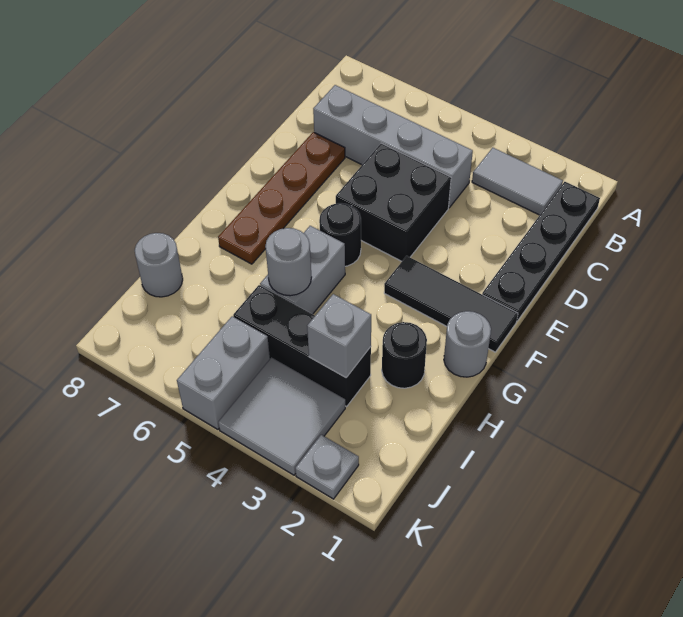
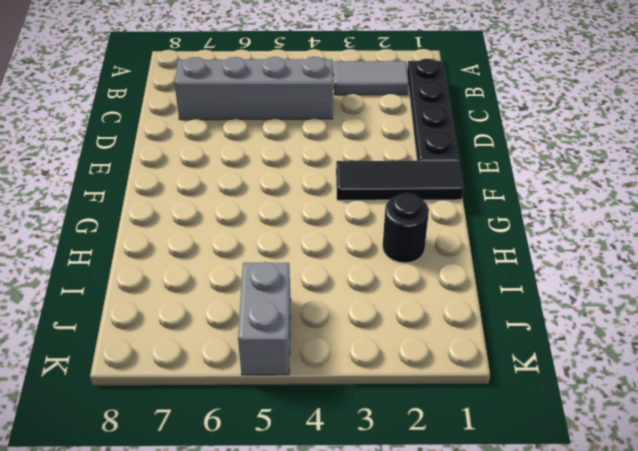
none -> black brick D4:E5 level 1
none -> brown plate D7:G7 level 1
none -> black round brick F5 level 1

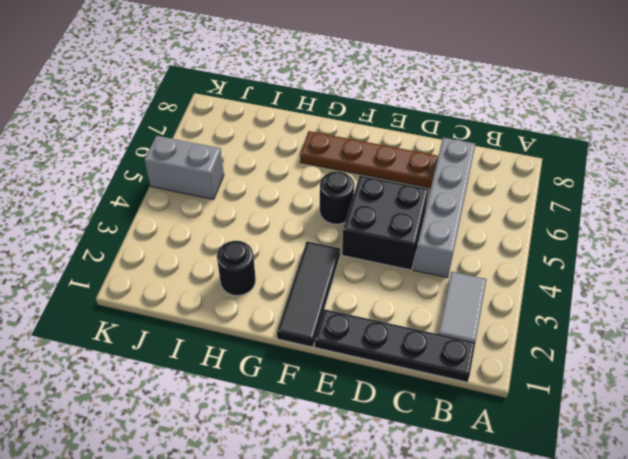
none -> grey round brick G1 level 1
none -> grey brick G5:H5 level 1
none -> black brick I3:I5 level 1

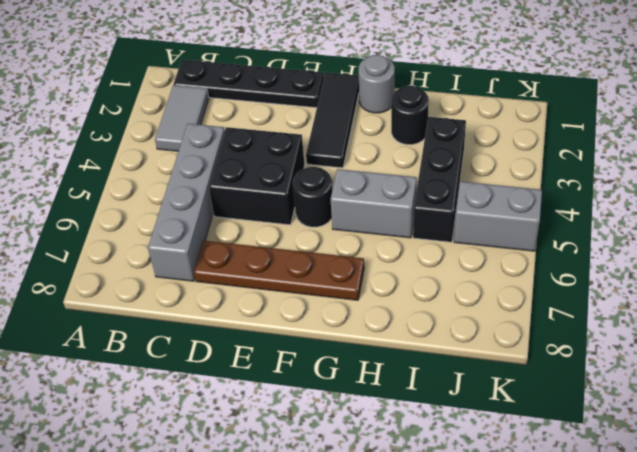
none -> grey round brick I8 level 1
none -> grey tile J3:K4 level 1
none -> grey plate K2 level 1

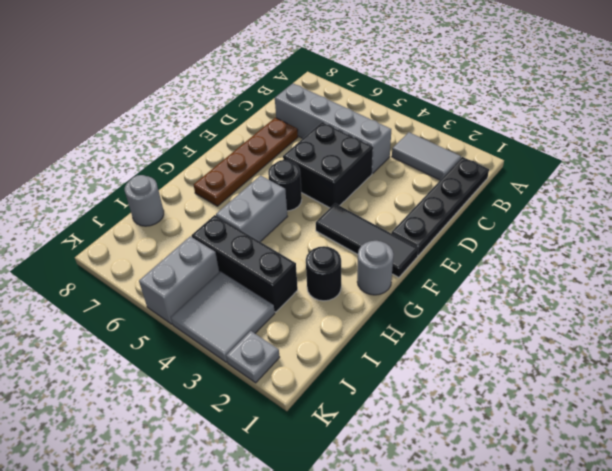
none -> grey round brick H5 level 2
none -> grey brick I3 level 2

